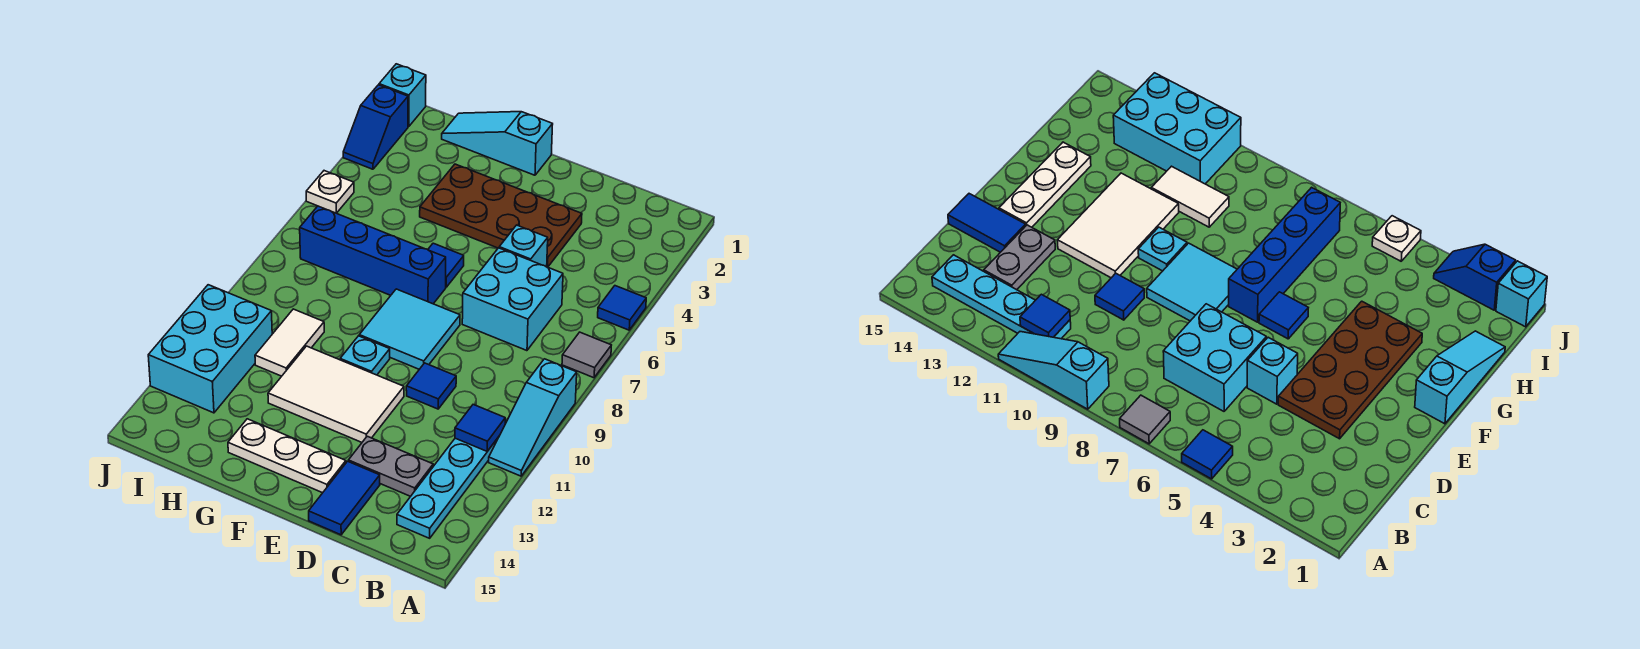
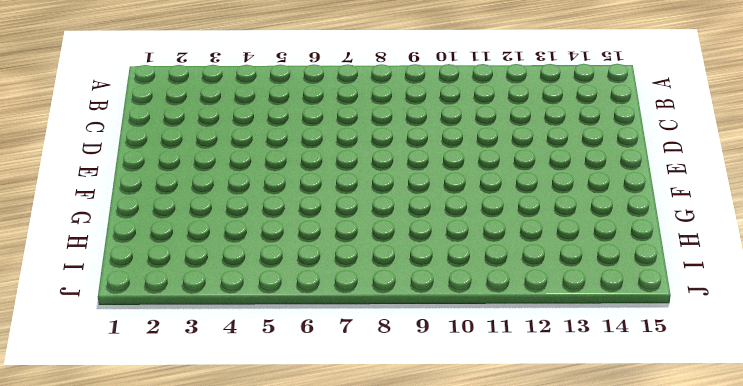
none -> blue tile A5 level 1
none -> grey tile A7 level 1
none -> cyan slope A9:A11 level 1 top 9

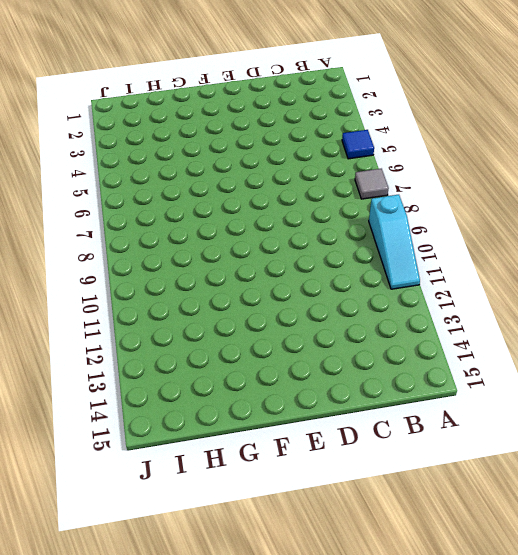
none -> cyan plate B11:B14 level 1
none -> cyan brick C6:D7 level 1
none -> grey plate C13:D13 level 1

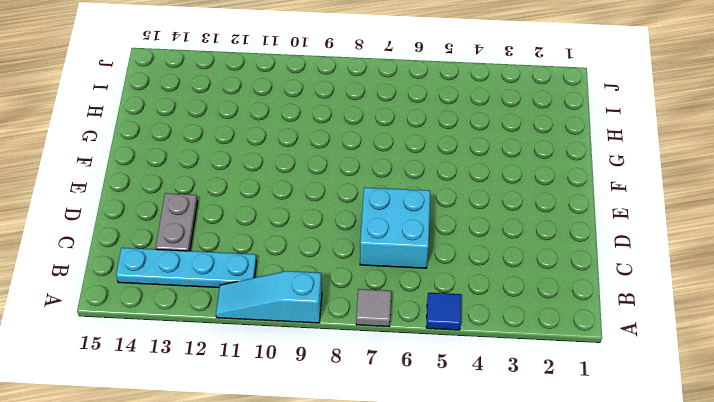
none -> brown plate D3:G4 level 1
none -> cyan brick D5 level 1
none -> blue tile D10 level 1

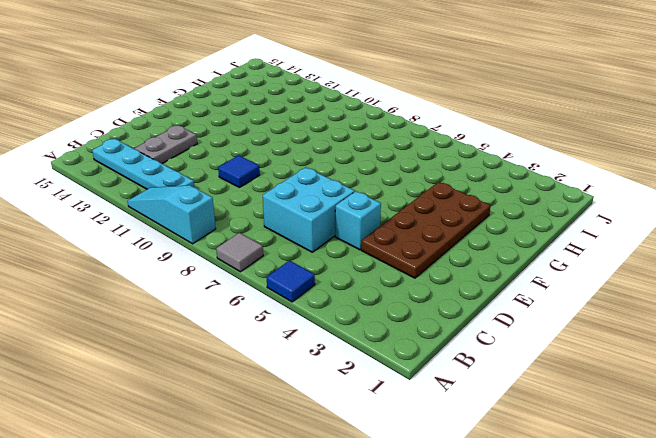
none -> blue tile D14:D15 level 1
none -> cyan tile E8:F9 level 1
none -> white tile E11:G12 level 1

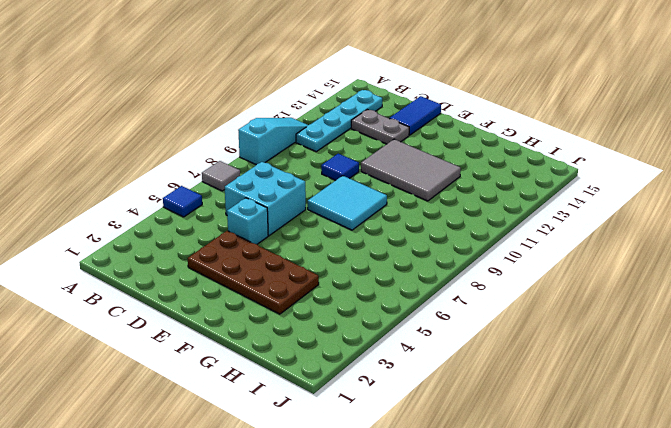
grey tile E11:G12 level 1 -> white tile E11:G12 level 1
none -> white plate E14:G14 level 1
none -> cyan slope F1:H1 level 1 top F
none -> blue tile F6 level 1

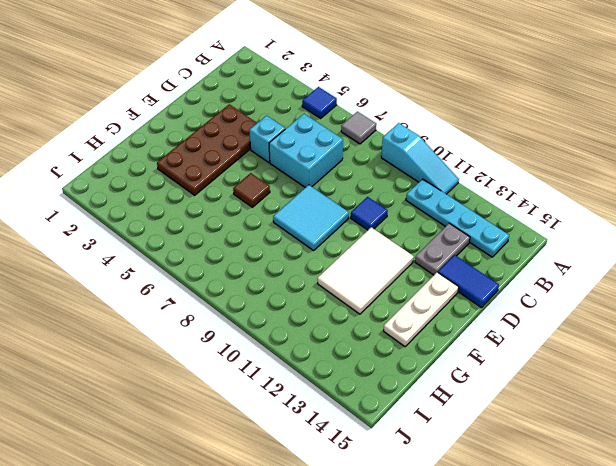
brown tile F6 level 1 -> blue tile F6 level 1
none -> cyan slope F1:H1 level 1 top F
none -> blue brick F7:I7 level 1
none -> cyan plate F10 level 1

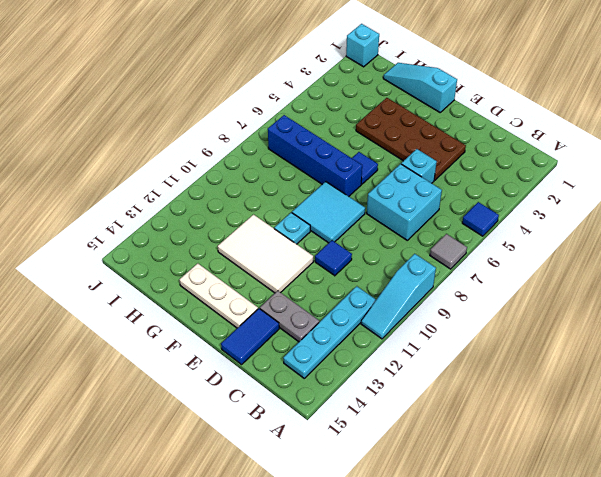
none -> white tile H10:H11 level 1
none -> cyan brick I11:J13 level 1
none -> blue slope J2:J3 level 1 top 2

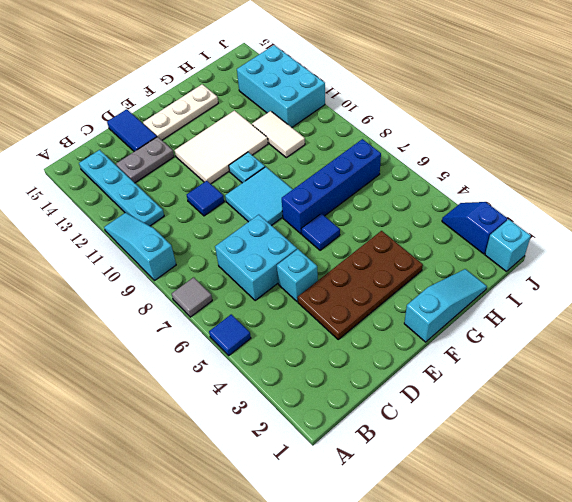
none -> white plate J5 level 1
none -> blue tile B11 level 2

